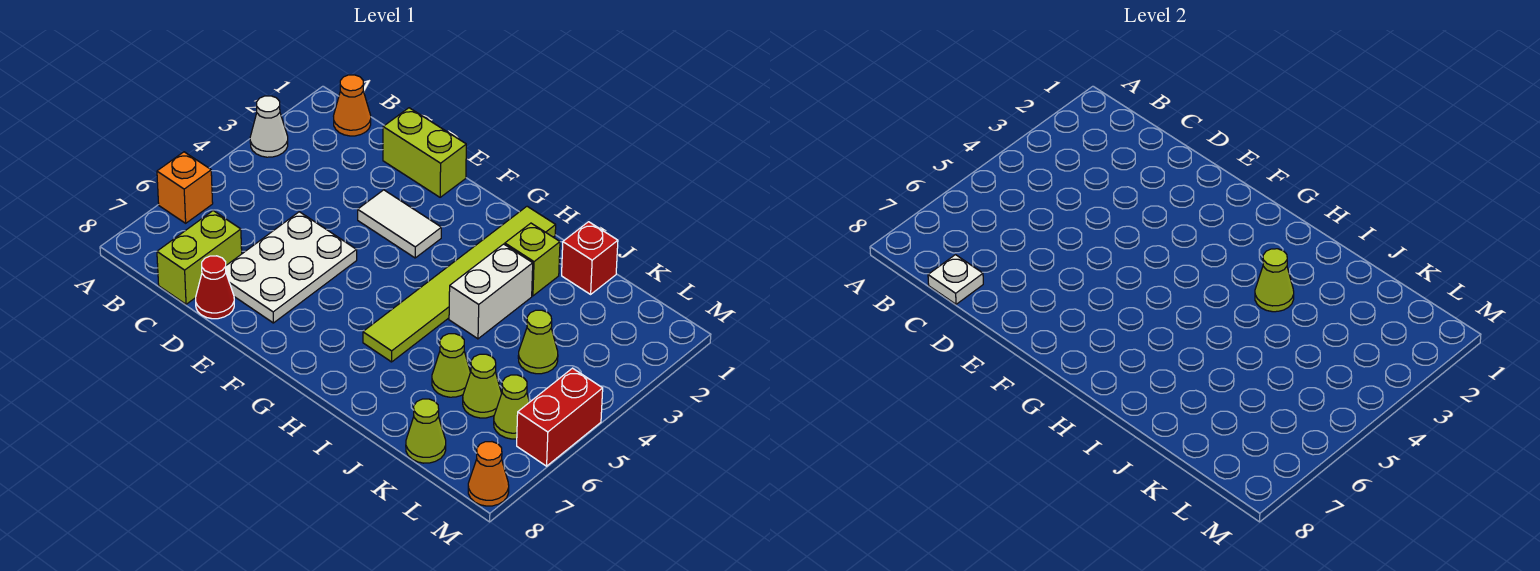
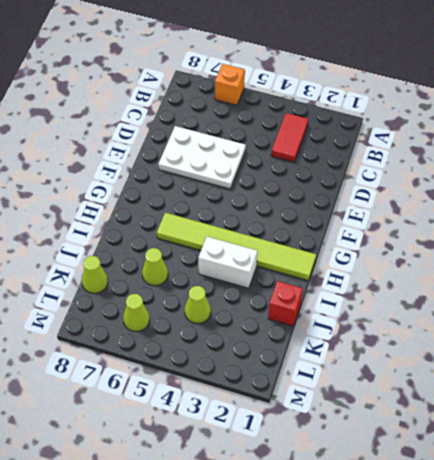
red tile B3:C3 level 1 -> none
none -> white cone A3 level 1
none -> orange cone B1 level 1
none -> lime brick C7:C8 level 1

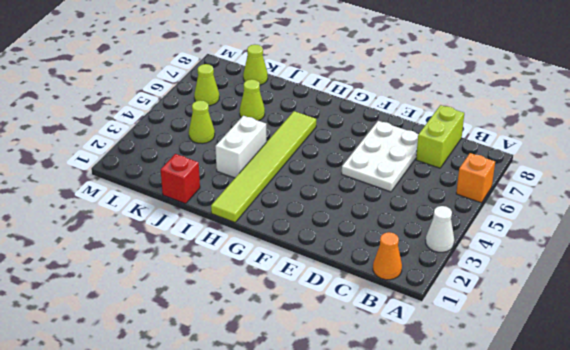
none -> lime brick D1:E1 level 1
none -> red cone D8 level 1
none -> white tile E3:F3 level 1

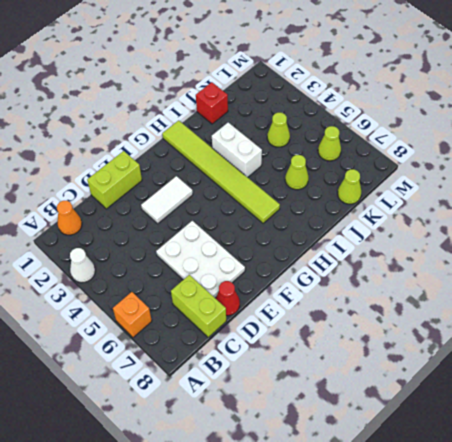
none -> lime brick I2 level 1
none -> lime cone K6 level 1
none -> red brick M5:M6 level 1

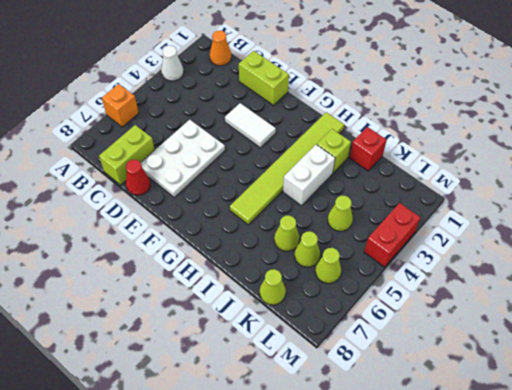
red brick M3:M4 level 1 -> red brick M5:M6 level 1
none -> orange cone M8 level 1
none -> white plate C8 level 2
none -> lime cone I3 level 2

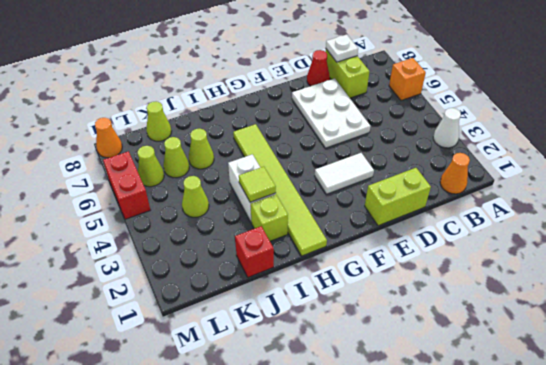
lime tile I3 level 2 -> lime cone I3 level 2

